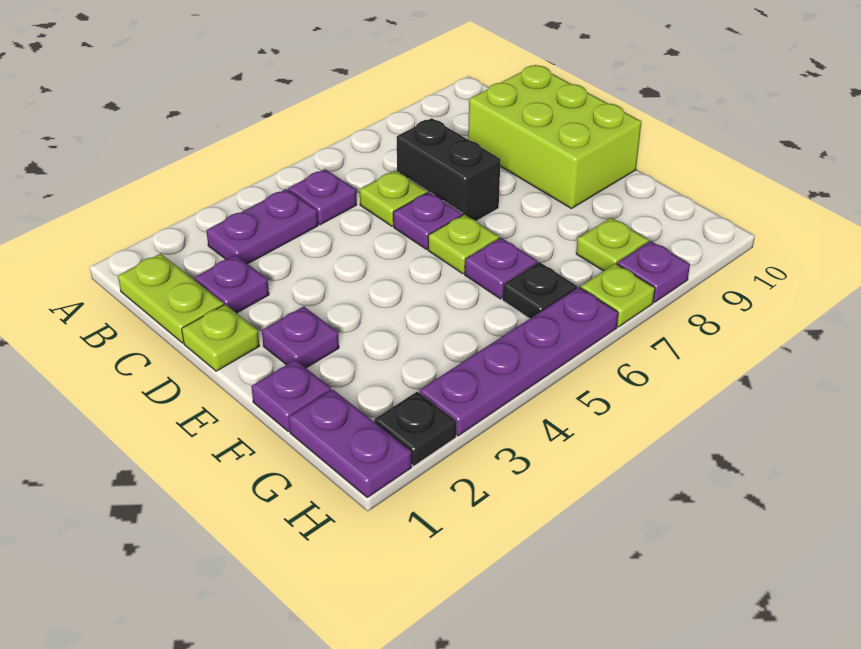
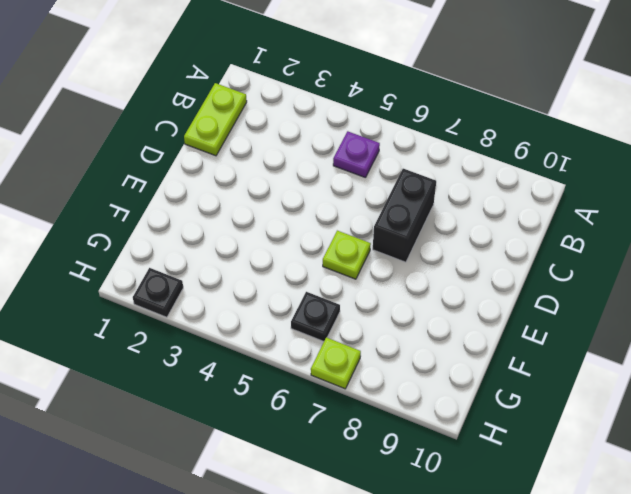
none -> purple plate B3:B4 level 1
none -> purple plate C2 level 1
none -> lime plate C6 level 1

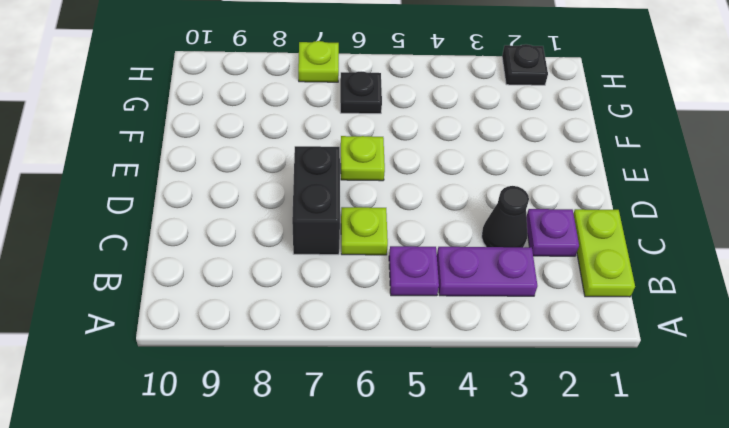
black cone C3 level 1 -> none
none -> lime brick C9:E10 level 1
none -> lime plate D1 level 1
none -> purple plate D6 level 1

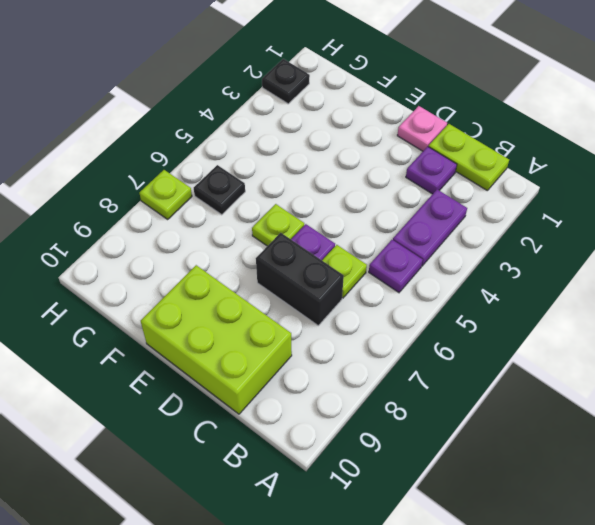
pink plate D1 level 1 -> lime plate D1 level 1
none -> purple plate E2 level 1
none -> purple plate F1 level 1
none -> purple plate F6 level 1

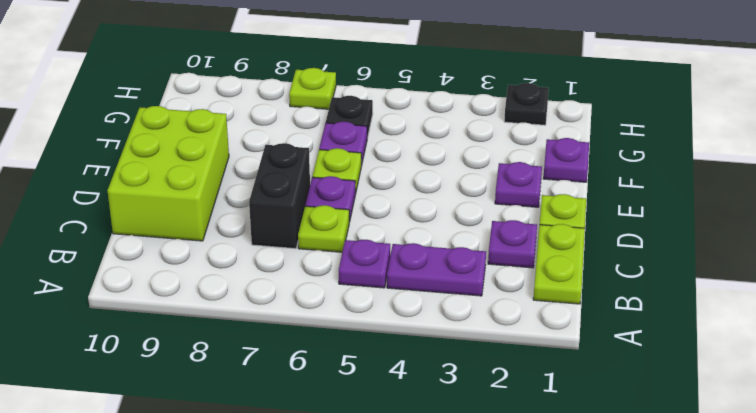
none -> purple plate G1:H1 level 1
none -> lime plate G8 level 1
none -> purple plate H3:H6 level 1

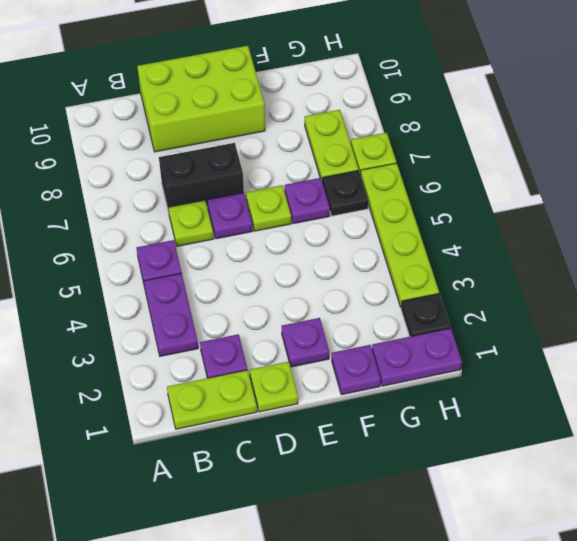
lime plate G7:G8 level 1 -> lime plate G8 level 1
lime plate H3:H6 level 1 -> purple plate H3:H6 level 1
none -> purple plate H8 level 1

